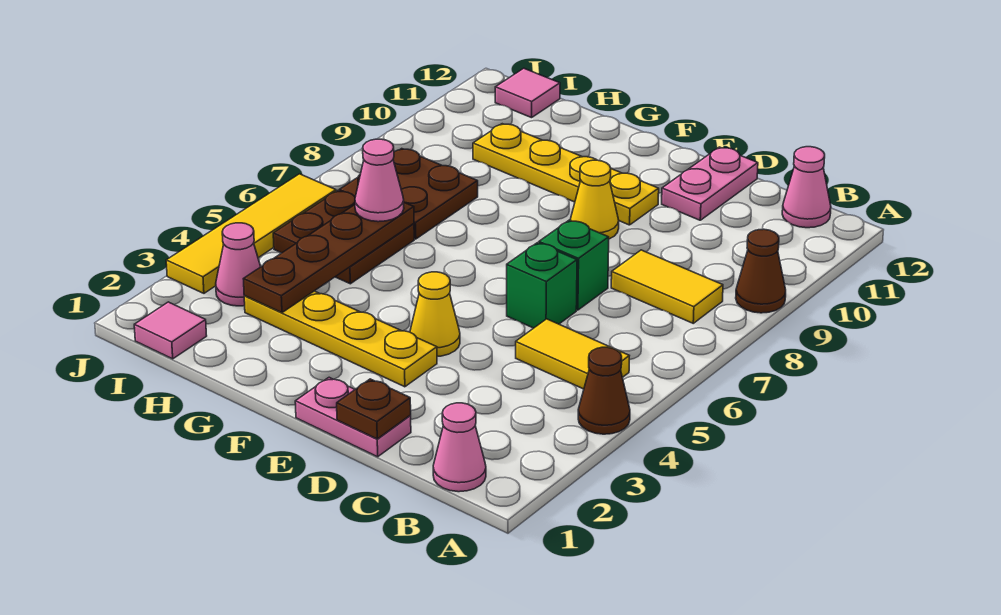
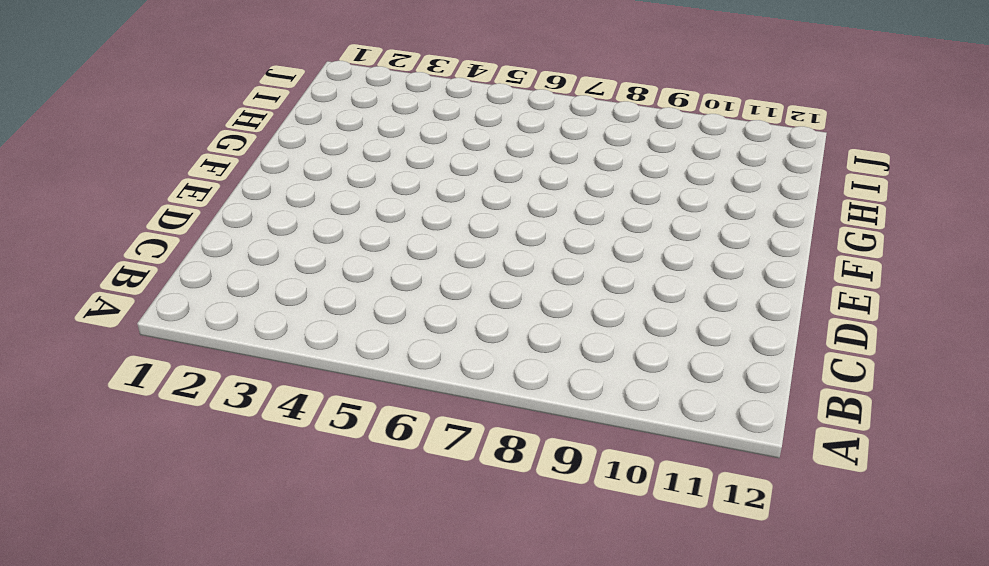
none -> brown cone A4 level 1
none -> brown cone A9 level 1
none -> pink cone B1 level 1

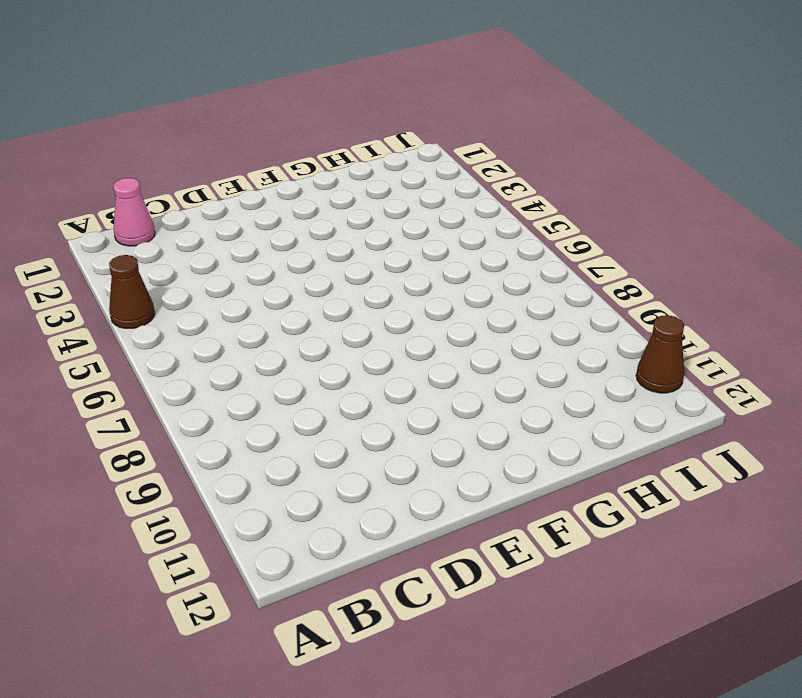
brown cone J11 level 1 -> brown cone A9 level 1
none -> yellow tile B5:C5 level 1
none -> yellow tile B8:C8 level 1
none -> pink cone B12 level 1

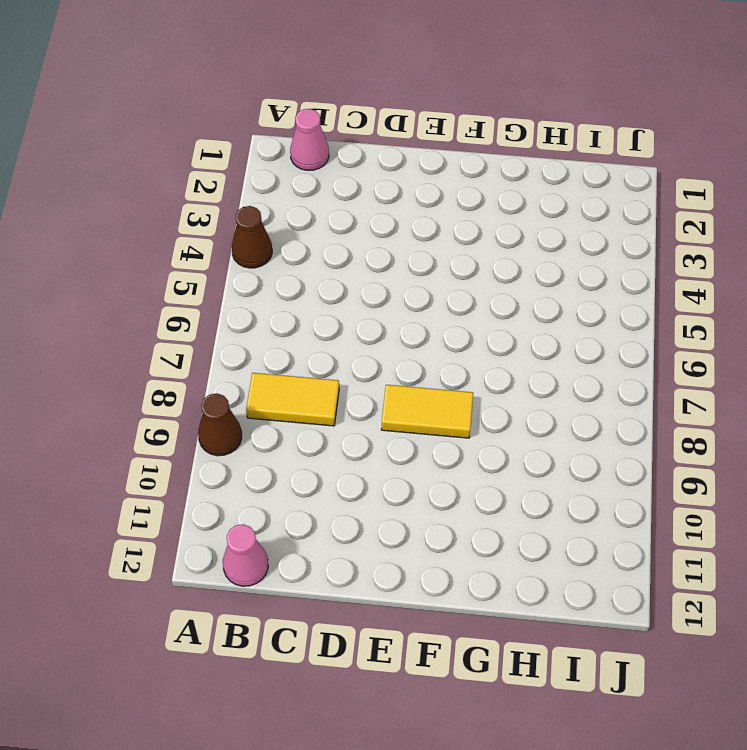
yellow tile E8:F8 level 1 -> yellow tile B5:C5 level 1
none -> pink plate D1:E1 level 1
none -> green brick D6 level 1
none -> green brick D7 level 1

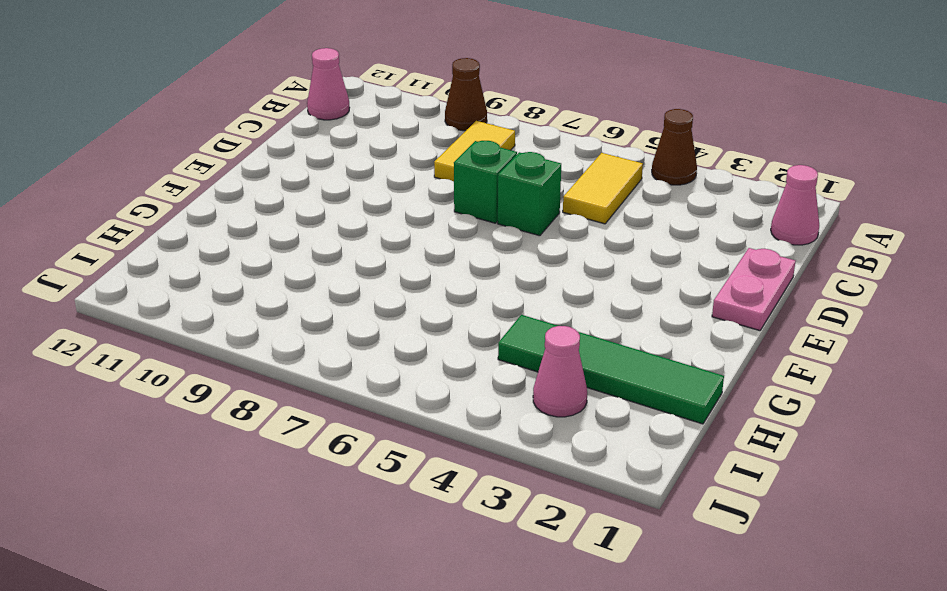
green tile H1:H4 level 1 -> yellow plate E3:H3 level 1
none -> pink plate D11:D12 level 1
none -> yellow cone E4 level 1
none -> yellow cone E9 level 1

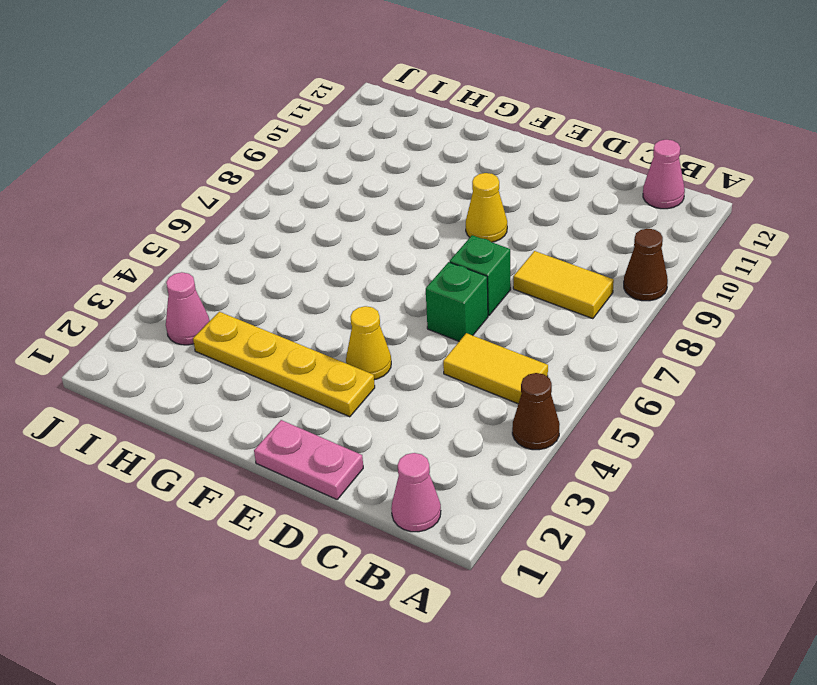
none -> pink plate D11:D12 level 1
none -> yellow plate E10:H10 level 1
none -> brown plate H5:I6 level 1

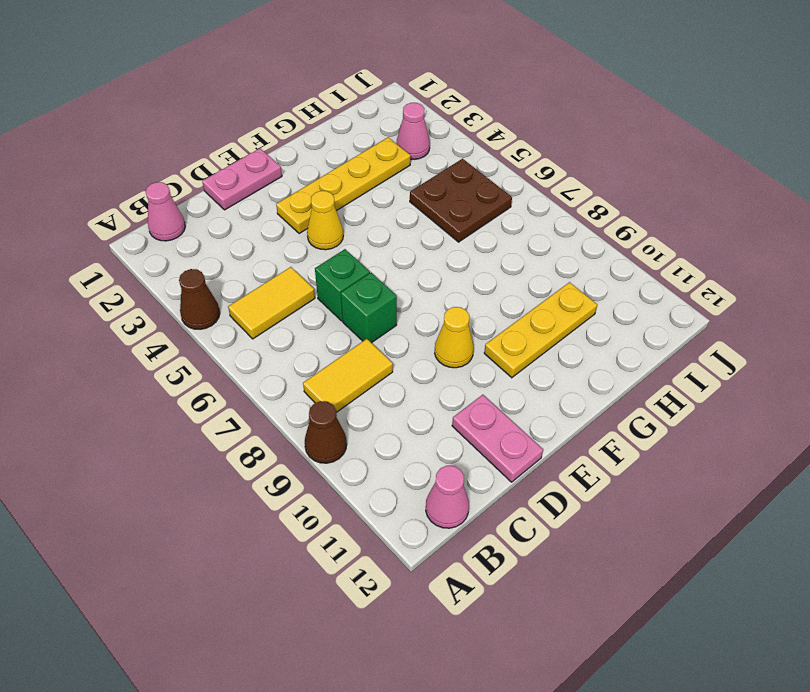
yellow plate F10:H10 level 1 -> yellow plate E10:H10 level 1
none -> brown plate H7:I8 level 1
none -> pink tile I1 level 1
none -> pink tile I12 level 1

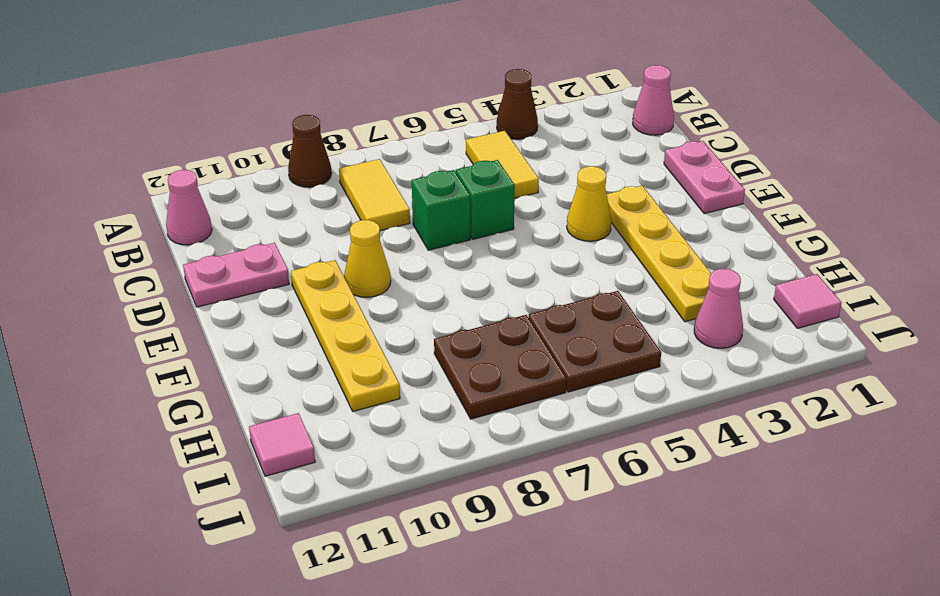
none -> yellow tile J3:J6 level 1
none -> brown plate D1 level 2
none -> brown plate H3:H6 level 2

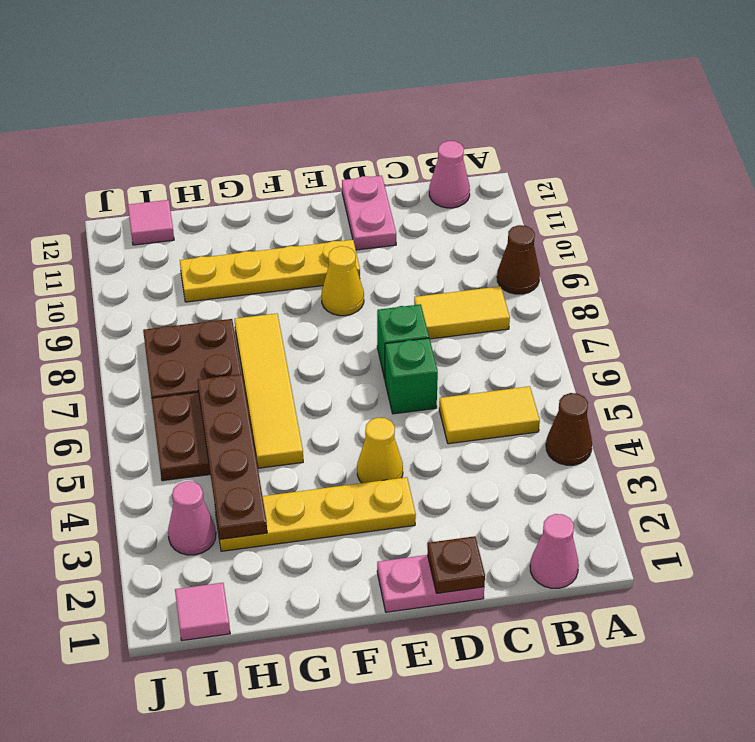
yellow tile G5:G8 level 1 -> yellow tile J3:J6 level 1
none -> pink cone H6 level 3

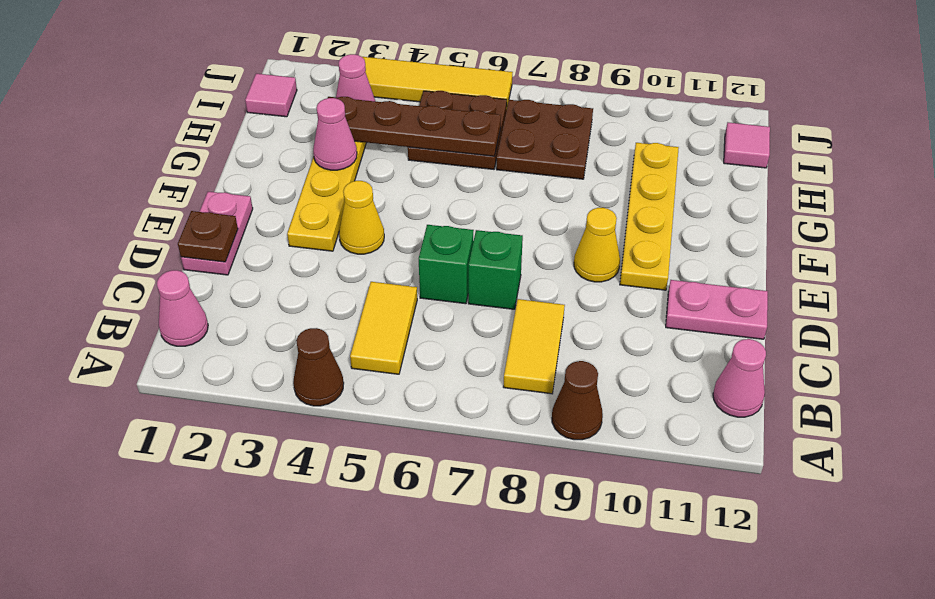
pink cone G3 level 2 -> pink cone H6 level 3

